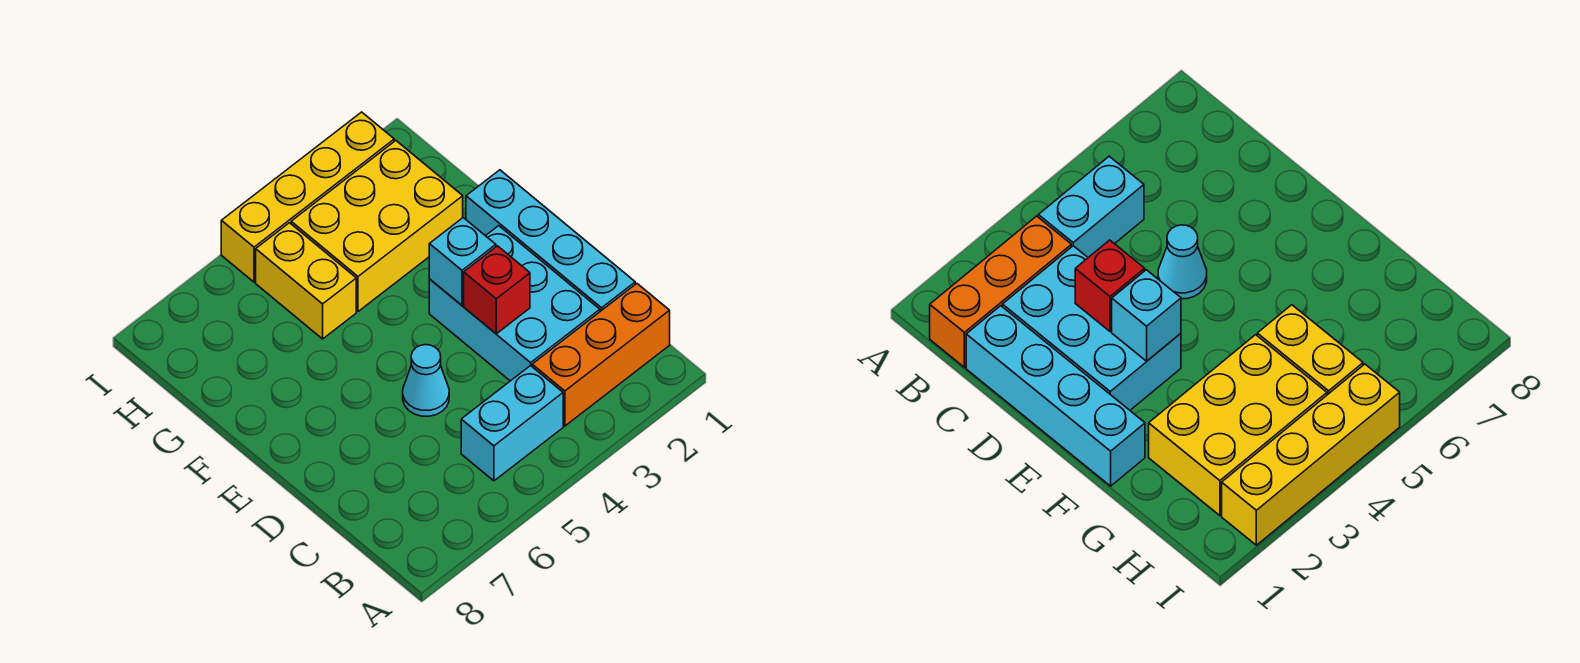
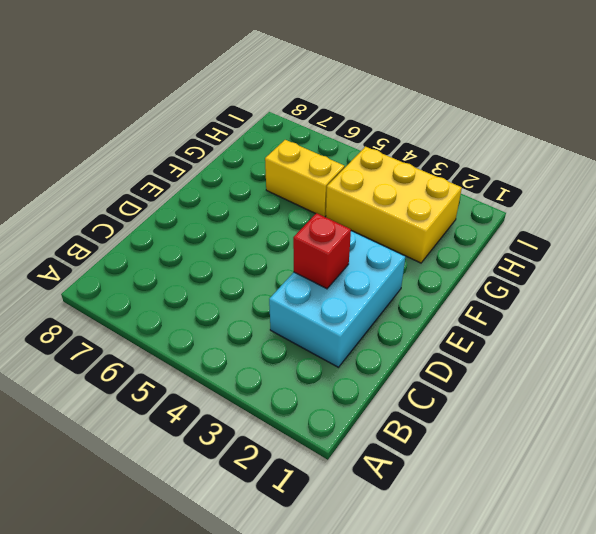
yellow brick G5:G6 level 1 -> yellow brick G5:H5 level 1
none -> orange brick B1:B3 level 1
none -> cyan brick B4:B5 level 1

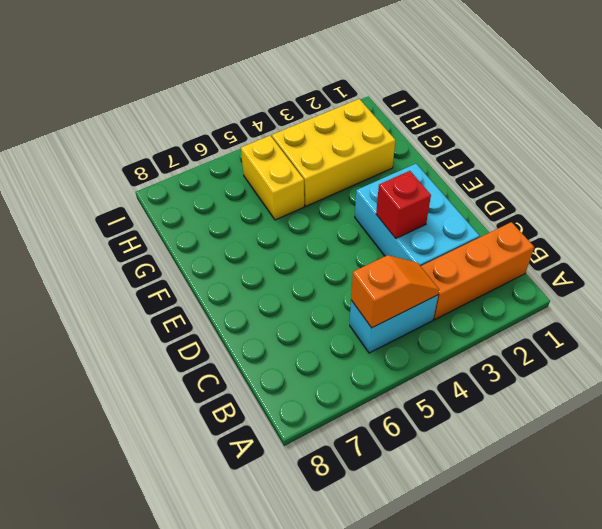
orange slope B4:B5 level 2 top 5 -> none
none -> cyan brick C1:F1 level 1
none -> cyan cone D5 level 1

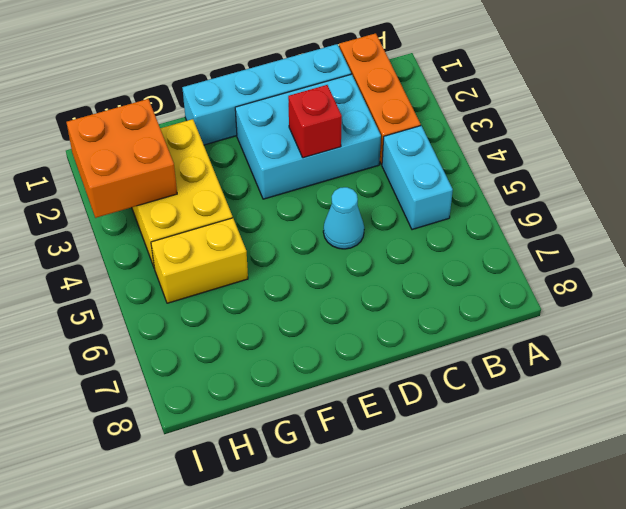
orange brick H2:I3 level 2 -> none
none -> yellow brick I2:I5 level 1
none -> cyan brick E3 level 2

